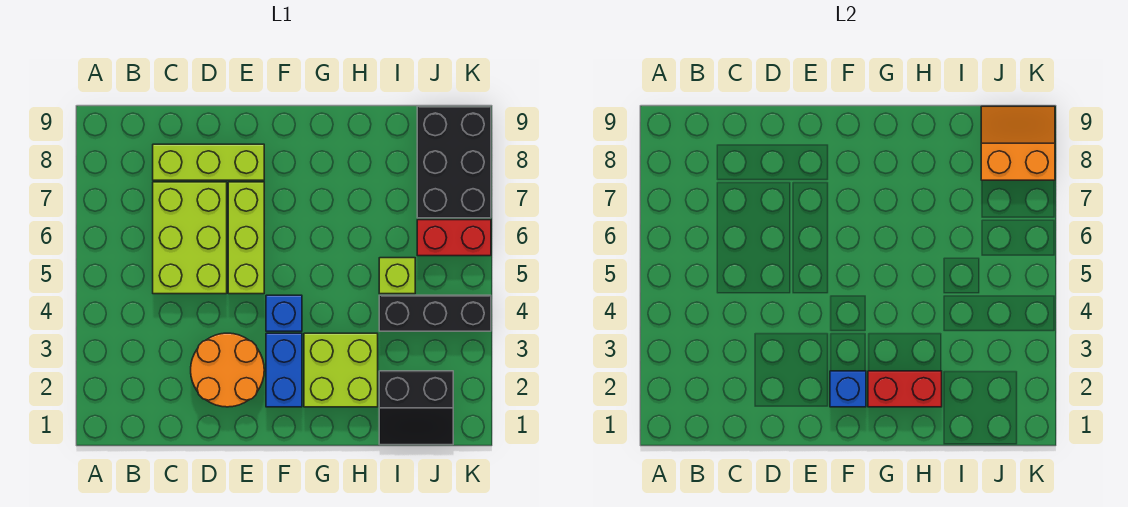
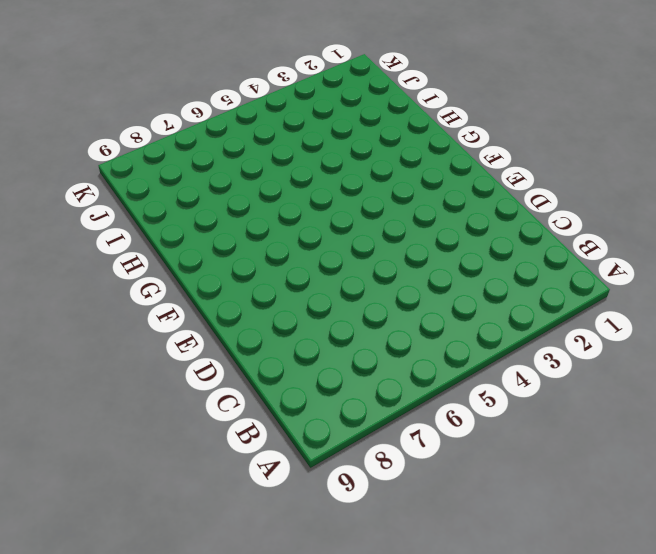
none -> lime brick C5:D7 level 1
none -> lime brick C8:E8 level 1
none -> orange round brick D2:E3 level 1

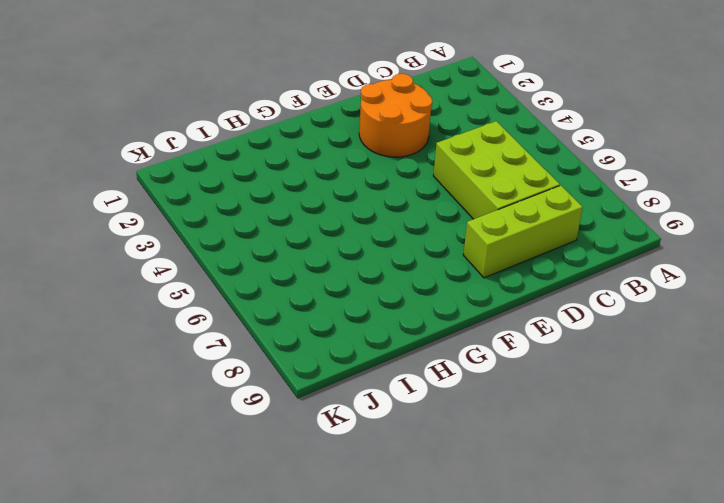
none -> lime brick E5:E7 level 1
none -> blue brick F2:F3 level 1
none -> blue brick F4 level 1

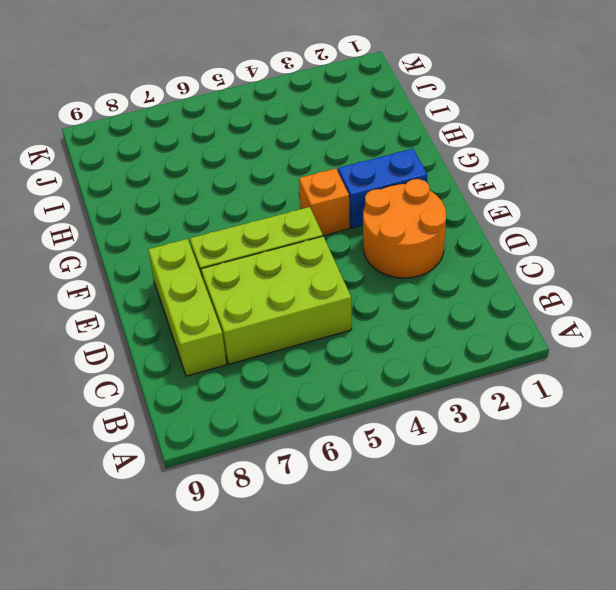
orange brick F4 level 1 -> blue brick F4 level 1
none -> lime brick G2:H3 level 1
none -> black slope I1:J2 level 1 top 2
none -> black brick I4:K4 level 1

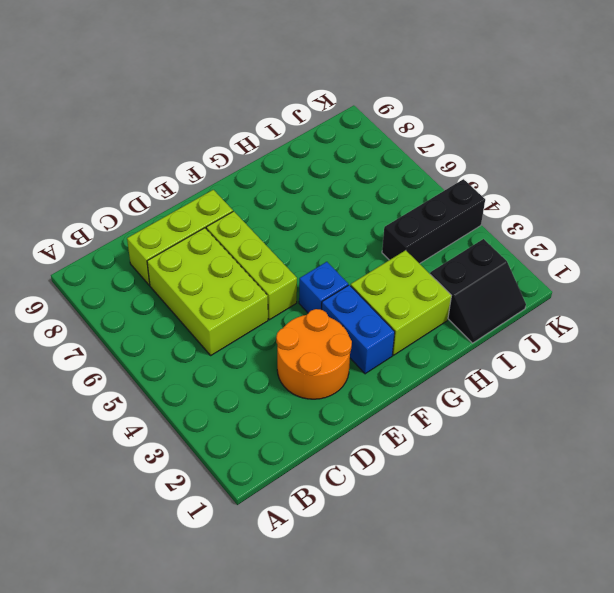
none -> lime brick I5 level 1
none -> red brick J6:K6 level 1
none -> black brick J7:K9 level 1

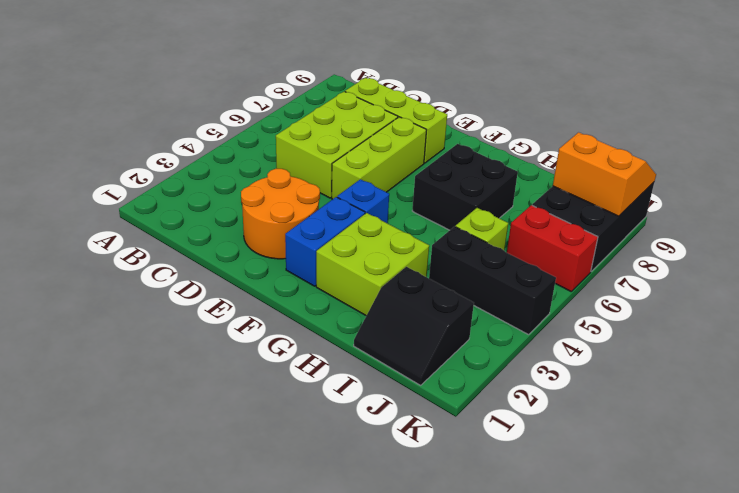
black brick G6:H7 level 1 -> none
none -> blue brick F2 level 2
none -> red brick G2:H2 level 2

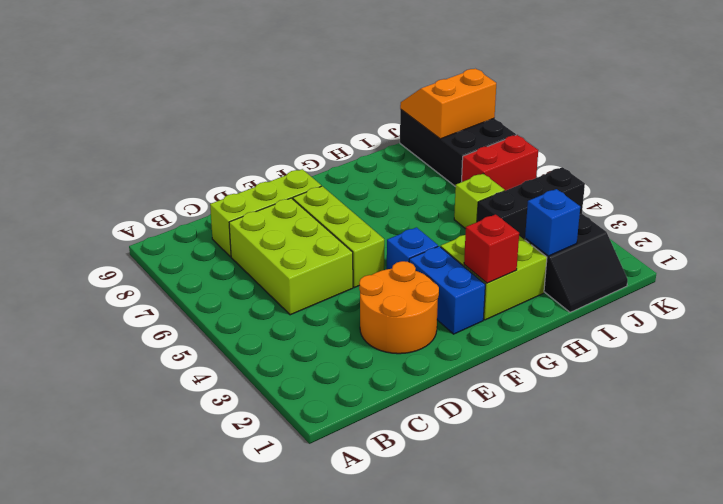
red brick G2 level 2 -> red brick G2:H2 level 2
blue brick I2 level 2 -> blue brick F2 level 2

